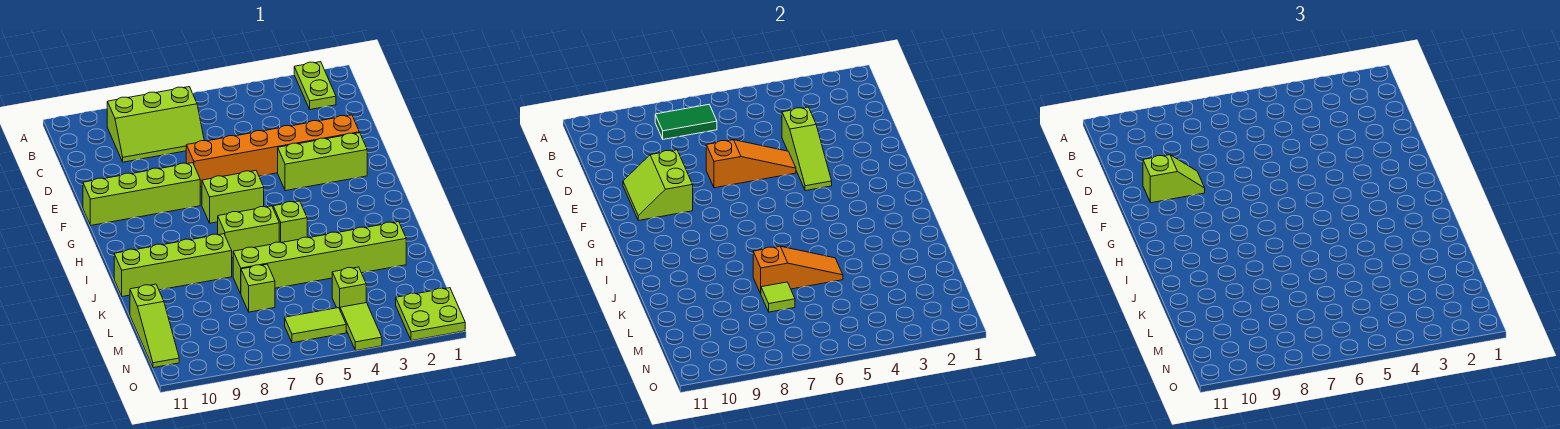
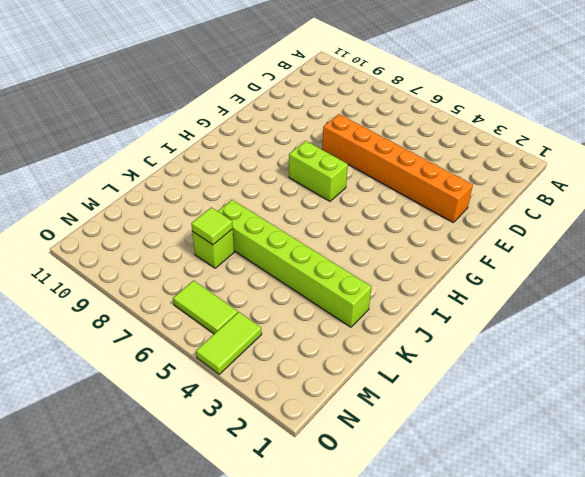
none -> lime plate A2:B2 level 1
none -> lime slope B7:C9 level 1 top B
none -> lime brick F2:F4 level 1

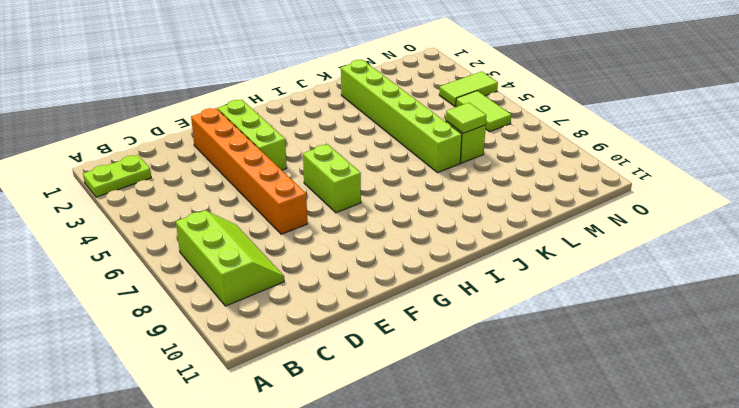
none -> lime brick F8:F11 level 1
none -> lime brick I5 level 1
none -> lime brick I6:I7 level 1

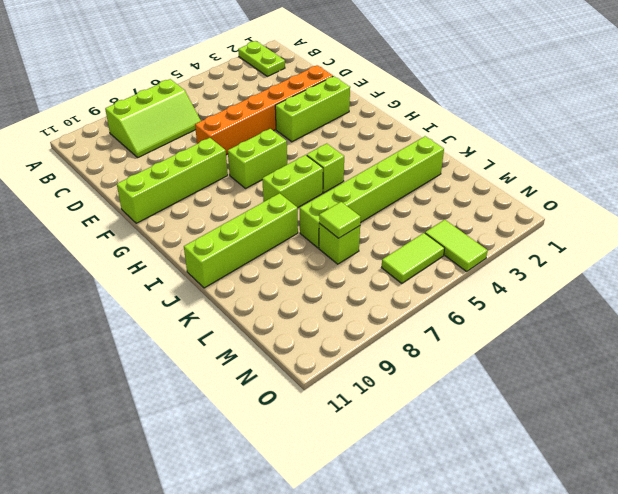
none -> lime slope L11:N11 level 1 top L
none -> lime brick M4 level 1
none -> lime plate N1:O2 level 1

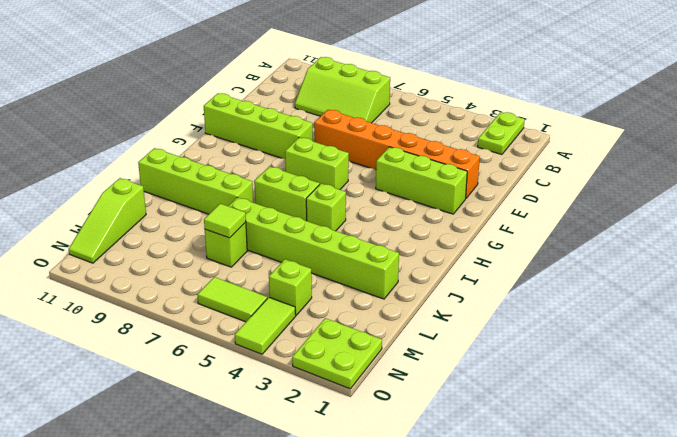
none -> green tile B7:B8 level 2
none -> lime slope D4:F4 level 2 top D
none -> orange slope E5:E7 level 2 top 7

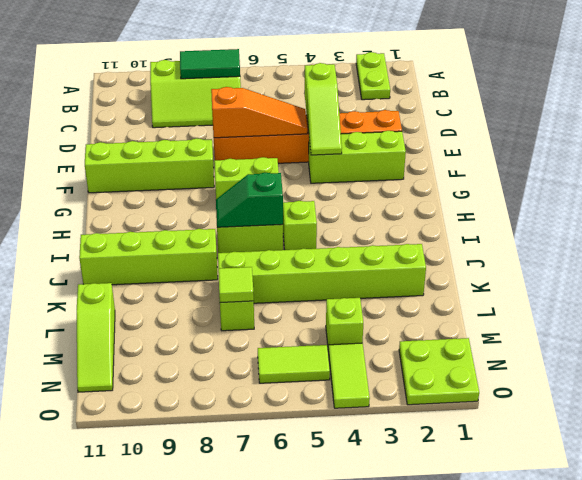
green slope I6:I7 level 2 top 6 -> none
none -> lime slope E9:F10 level 2 top 9
none -> orange slope K5:K7 level 2 top 7
none -> lime slope E9:E10 level 3 top 10

